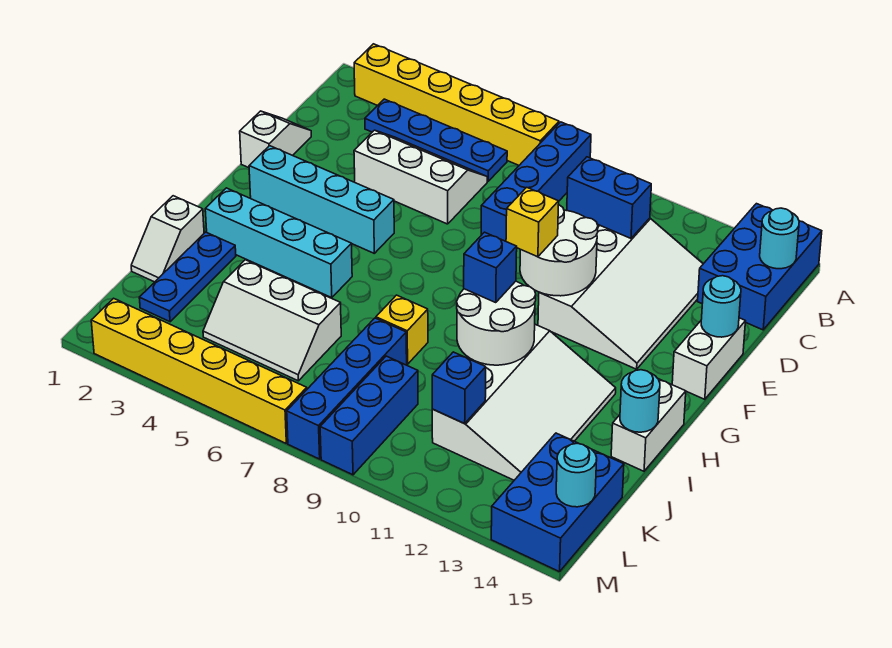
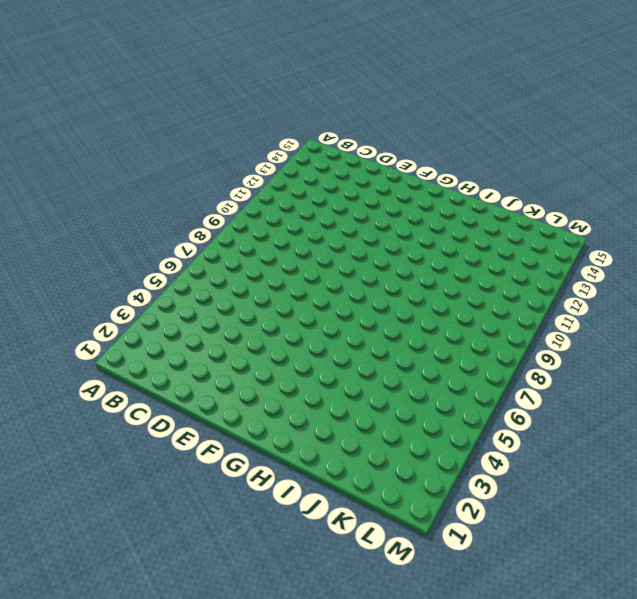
none -> yellow brick A2:A7 level 1
none -> blue brick A8:D8 level 1
none -> blue brick A14:C15 level 1
none -> blue plate B3:B6 level 1

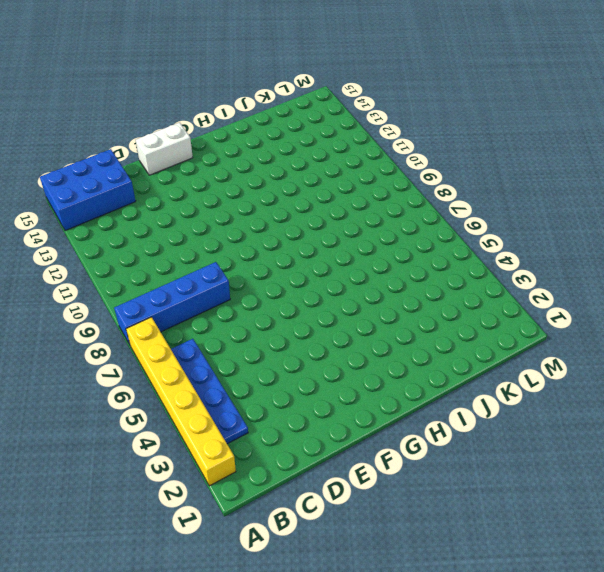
none -> white slope C4:D6 level 1 top D
none -> white slope C11:F13 level 1 top 11
none -> white slope D1:E1 level 1 top E
none -> cyan brick F2:F5 level 1

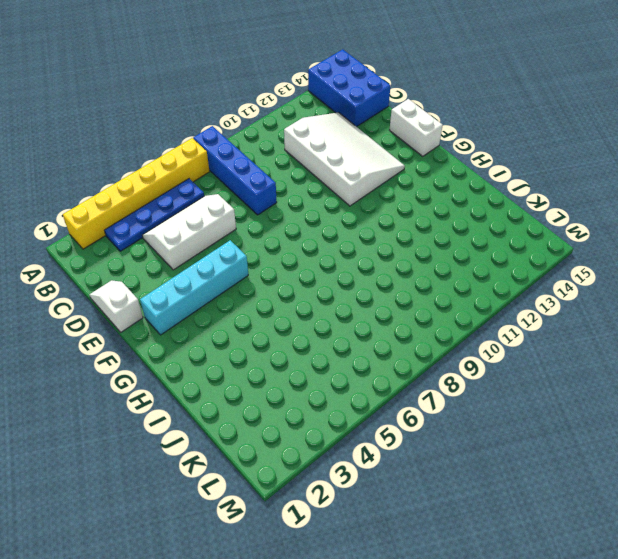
none -> cyan brick H2:H5 level 1
none -> white slope H11:K13 level 1 top 11
none -> white brick H15:I15 level 1
none -> white slope I1:J1 level 1 top I

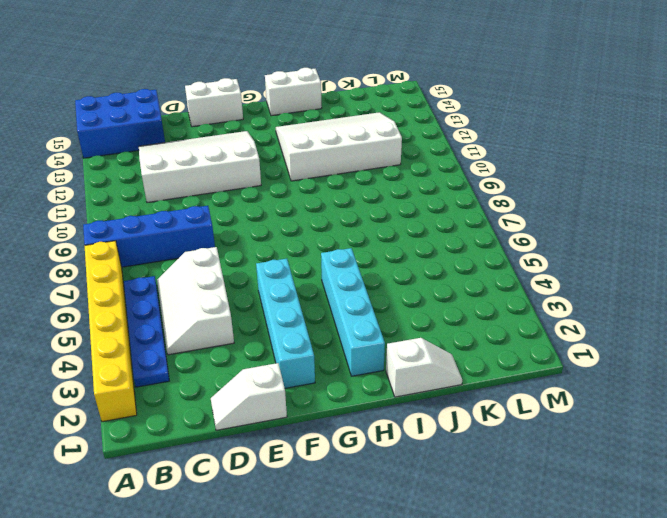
none -> blue plate I2:K2 level 1
none -> yellow brick I8 level 1
none -> white slope J4:K6 level 1 top J
none -> blue brick J8:M8 level 1

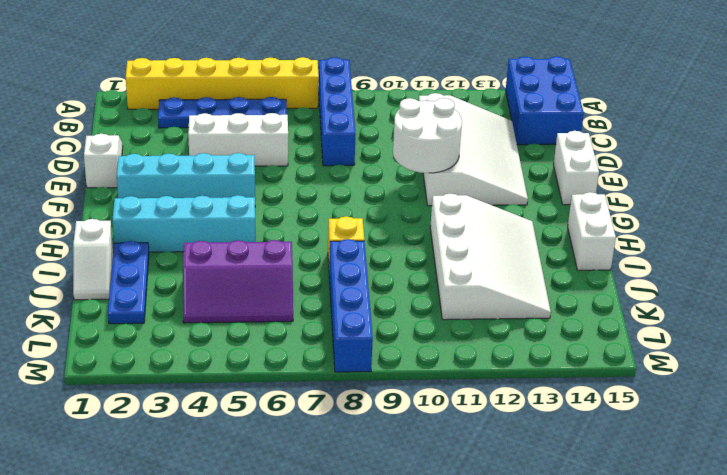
purple slope J4:K6 level 1 top J -> white slope J4:K6 level 1 top J
none -> blue brick K9:M9 level 1
none -> blue brick K14:M15 level 1
none -> yellow brick M2:M7 level 1
none -> cyan round brick B15 level 2

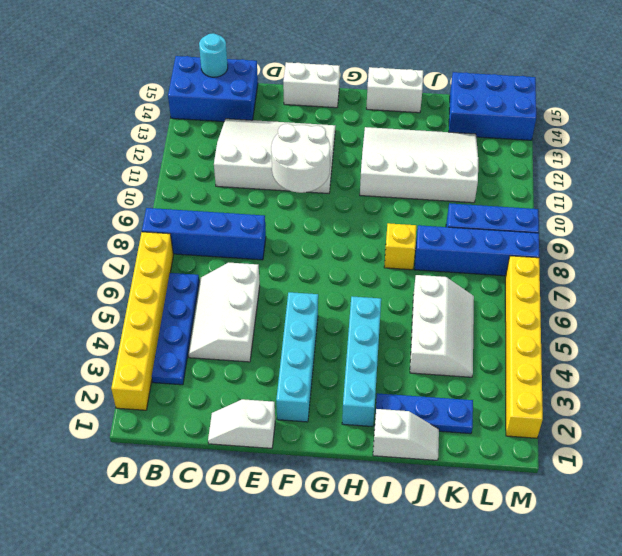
none -> blue brick C10:C11 level 2
none -> cyan round brick E15 level 2
none -> white round brick H10:I11 level 2
none -> cyan round brick I15 level 2

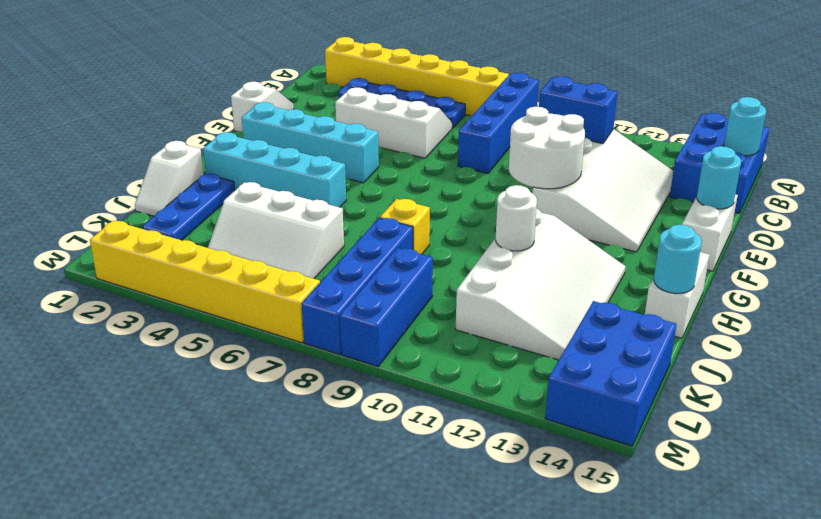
white round brick I11 level 2 -> white round brick H10:I11 level 2
none -> blue brick K11 level 2
none -> cyan round brick L15 level 2
none -> yellow brick F10 level 3
none -> blue brick H10 level 3

